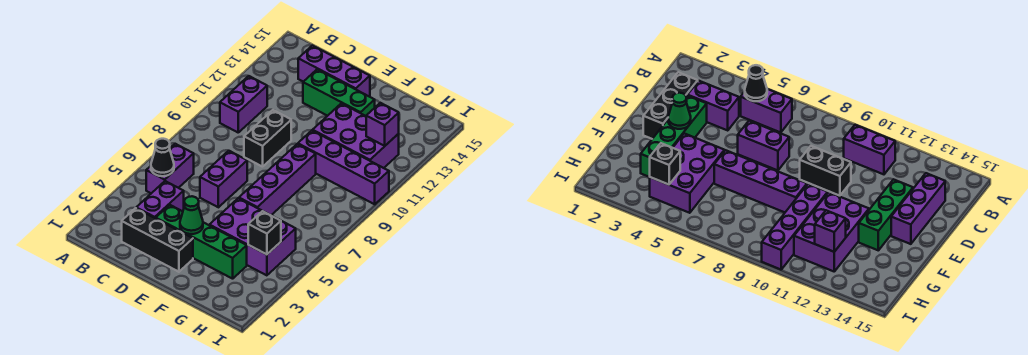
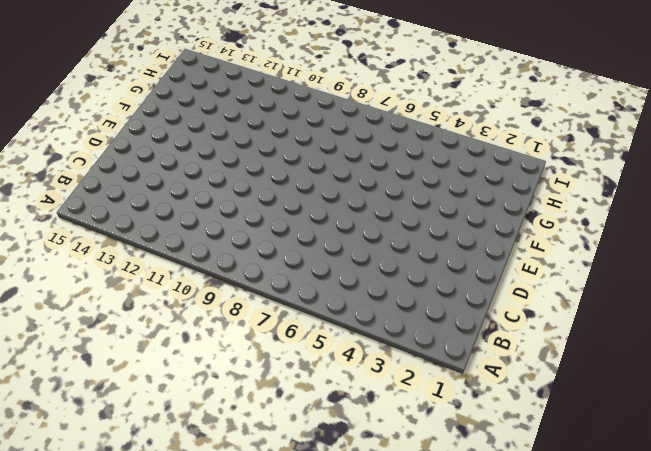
none -> purple brick B5:B6 level 1
none -> purple brick B10:B11 level 1
none -> black brick C2:E2 level 1

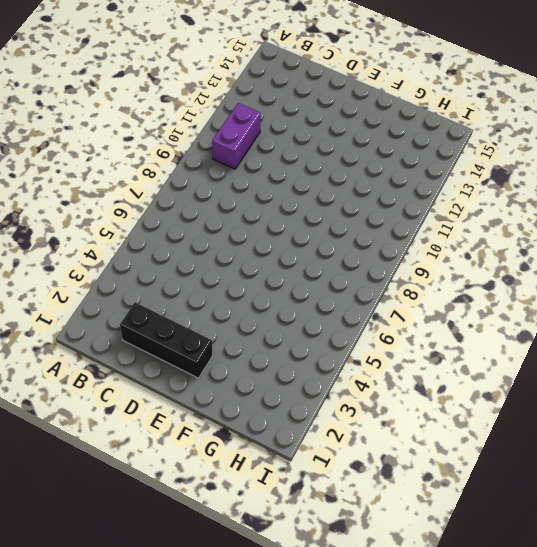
none -> purple brick B5:B6 level 1
none -> purple brick C3:C4 level 1
none -> purple brick C14:E14 level 1

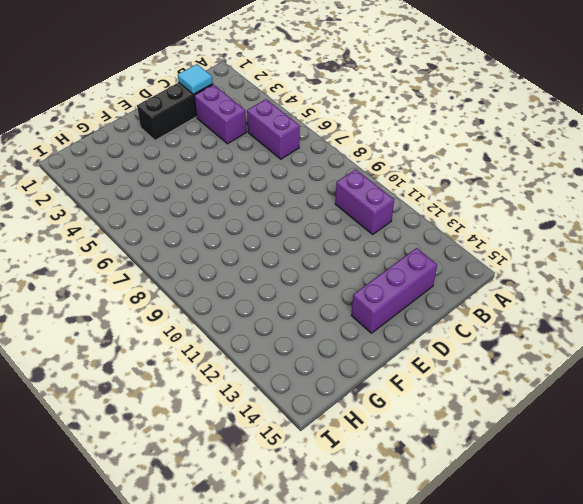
cyan tile C2 level 2 -> none
none -> green brick D3:G3 level 1
none -> purple brick D6:D7 level 1
none -> black brick D9:D10 level 1

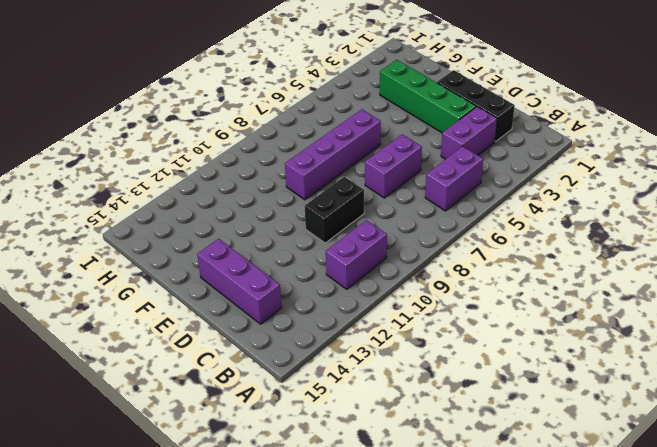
none -> green brick D13:F13 level 1
none -> purple brick F4:H5 level 1
none -> purple brick F10:I10 level 1

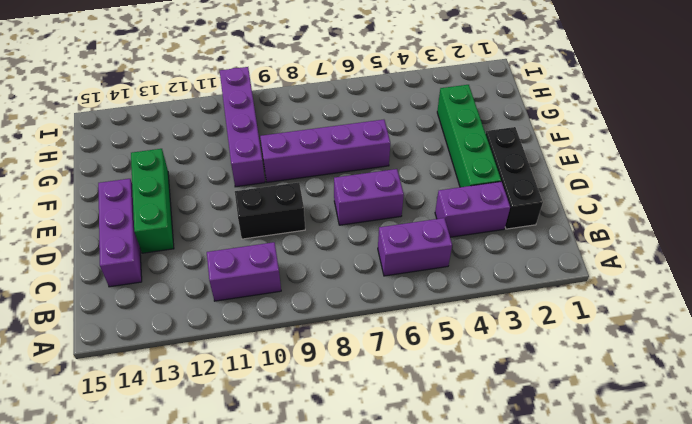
none -> purple brick F4:H5 level 1
none -> purple brick F11:H12 level 1
none -> black cone B5 level 2

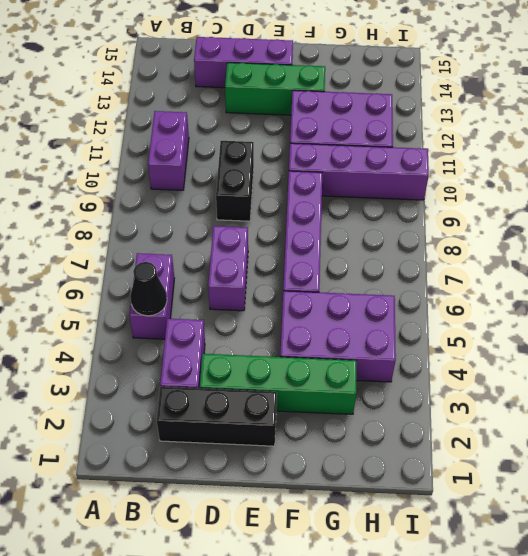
none -> green cone E3 level 2
none -> black brick H4 level 2
none -> purple brick H12 level 2

